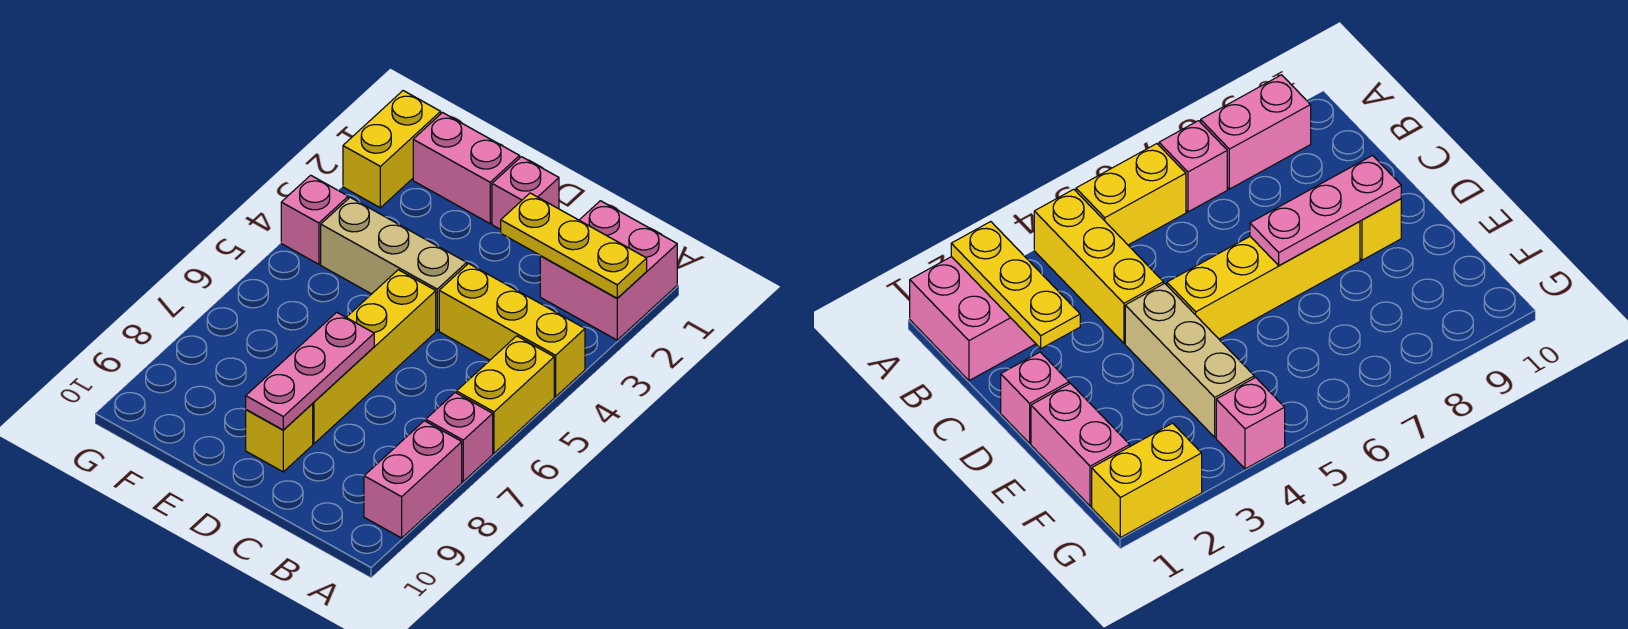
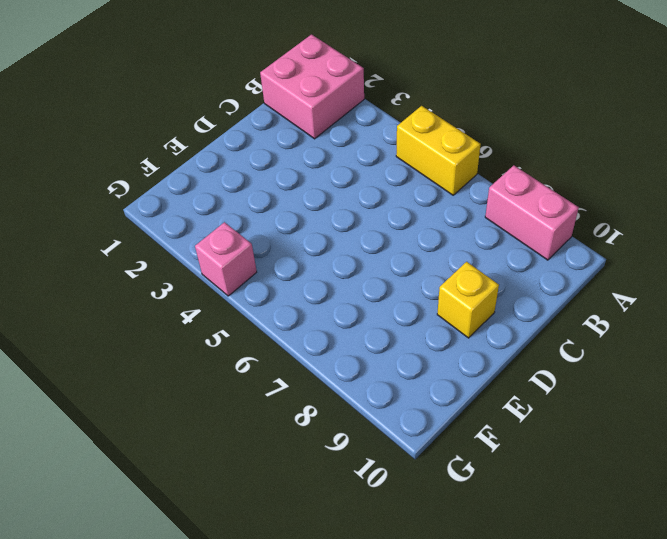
none -> yellow brick A4:C4 level 1
none -> pink brick A7 level 1
none -> pink brick D1 level 1

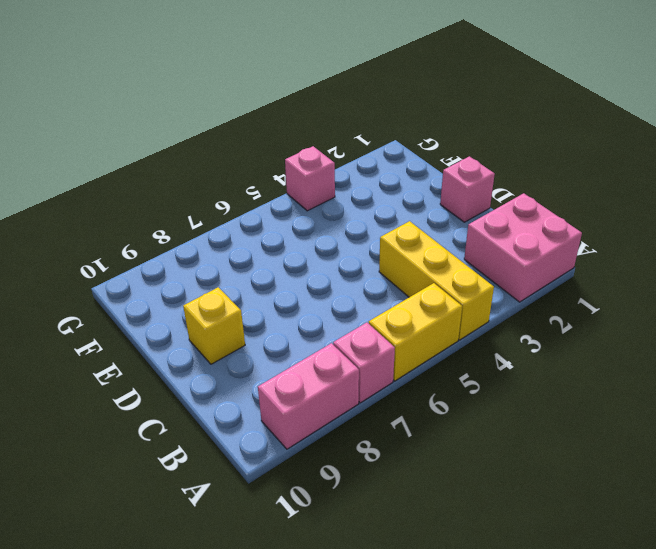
none -> tan brick D4:F4 level 1
none -> yellow brick D5:D8 level 1
none -> pink brick E1:F1 level 1

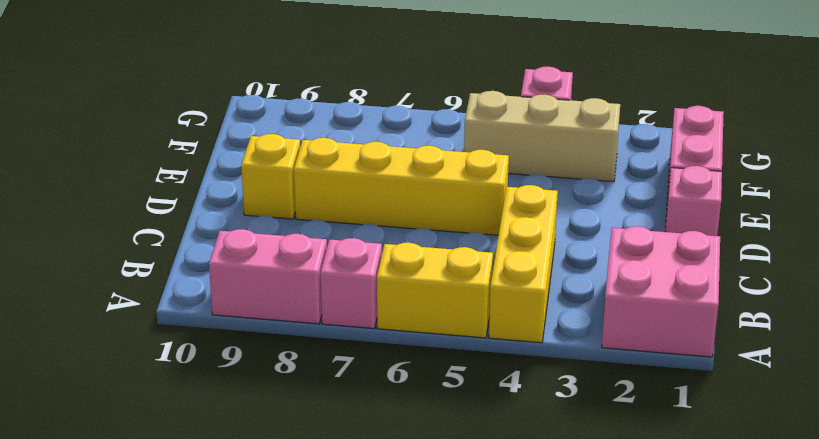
tan brick F3:F5 level 1 -> tan brick D4:F4 level 1
none -> yellow brick G1:G2 level 1
none -> yellow plate A2:C2 level 2
none -> pink plate D7:D9 level 2

